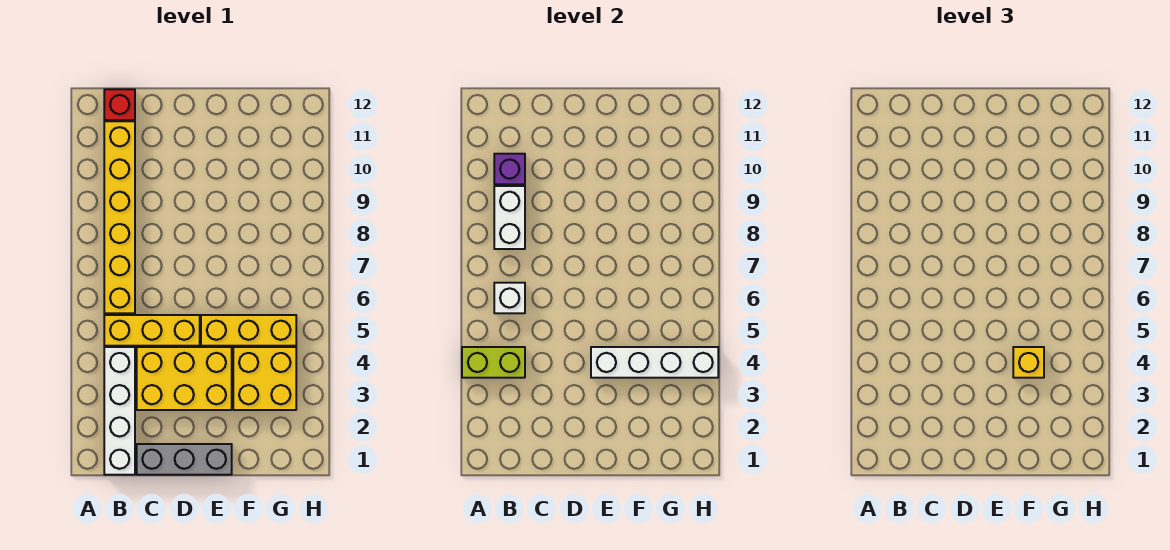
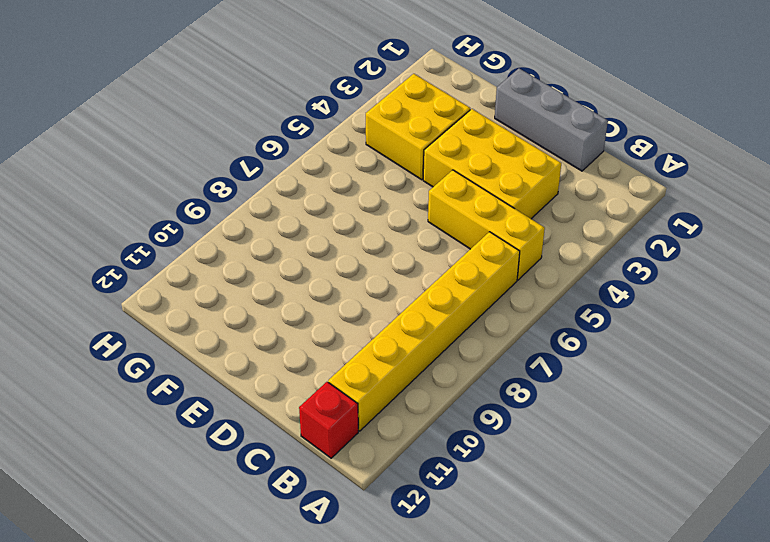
none -> white brick B1:B4 level 1
none -> yellow brick E5:G5 level 1
none -> lime brick A4:B4 level 2

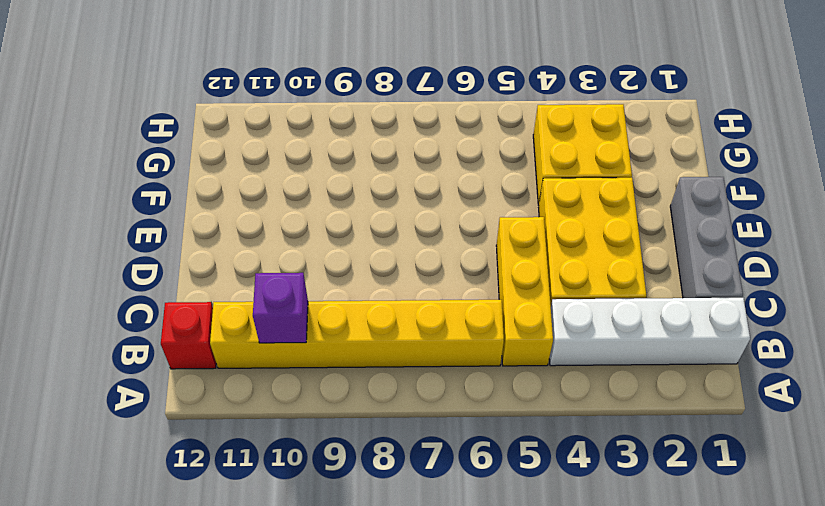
none -> yellow brick E5:G5 level 1
none -> lime brick A4:B4 level 2
none -> white brick B6 level 2

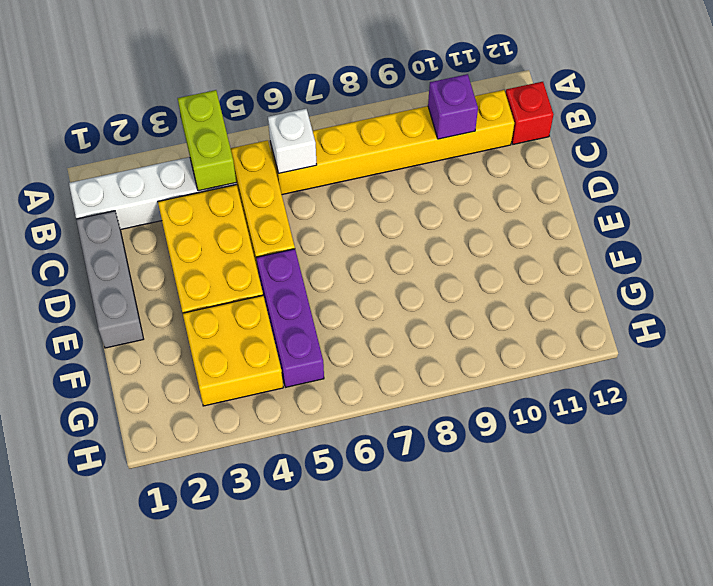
purple brick E5:G5 level 1 -> yellow brick E5:G5 level 1
none -> white brick B8:B9 level 2
none -> white brick E4:H4 level 2
none -> yellow brick F4 level 3

